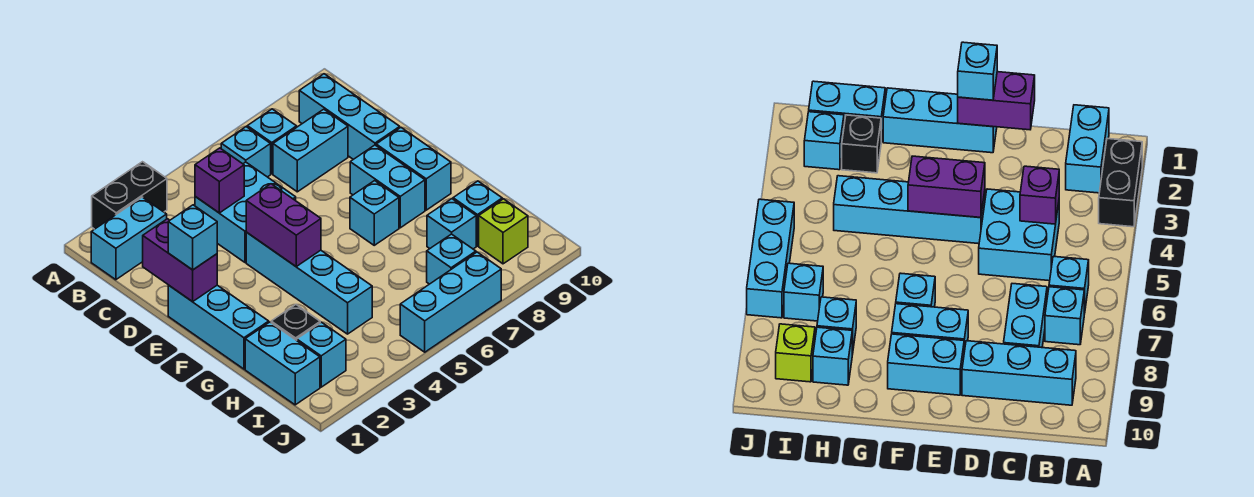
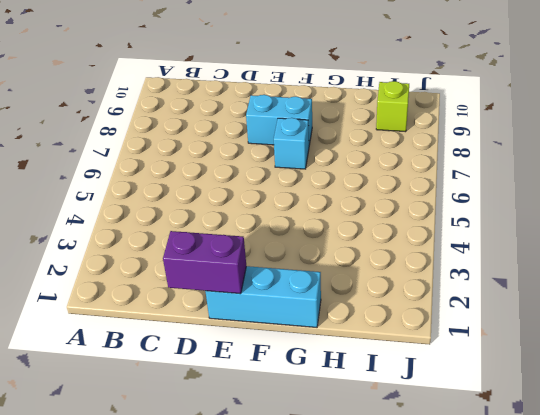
none -> black brick A2:A3 level 1
none -> cyan brick B1:B2 level 1
none -> cyan brick B6 level 1

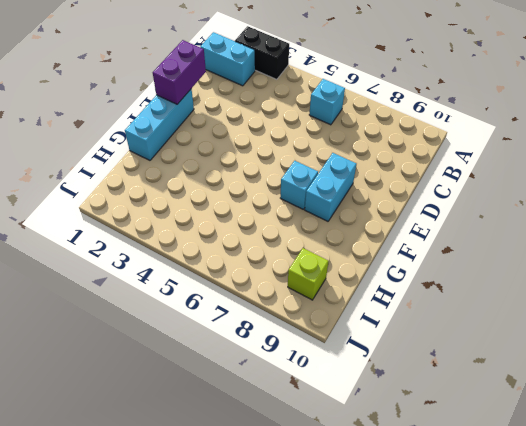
none -> cyan brick B7 level 1
none -> cyan brick B9:D9 level 1
none -> cyan brick C4:D5 level 1

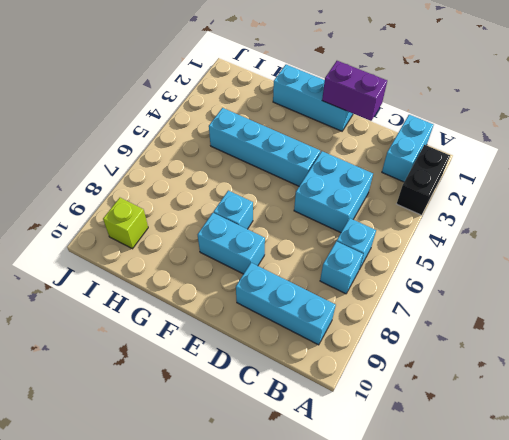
none -> cyan brick C7:C8 level 1
none -> cyan brick E9:F9 level 1
none -> cyan brick H1:I1 level 1

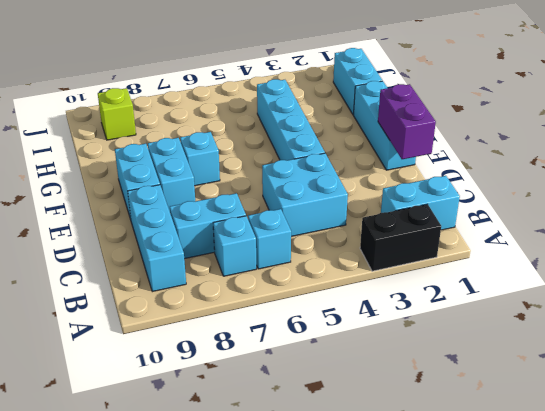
none -> black brick H2 level 1
none -> cyan brick H8 level 1
none -> cyan brick H9 level 1

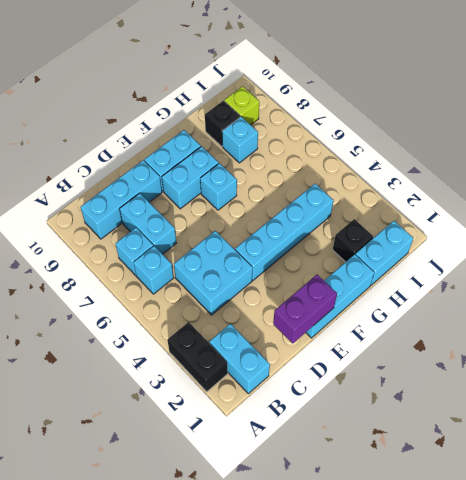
black brick H9 level 1 -> cyan brick H9 level 1
none -> cyan brick I2 level 1
none -> cyan brick I7 level 1
none -> cyan brick J5:J7 level 1

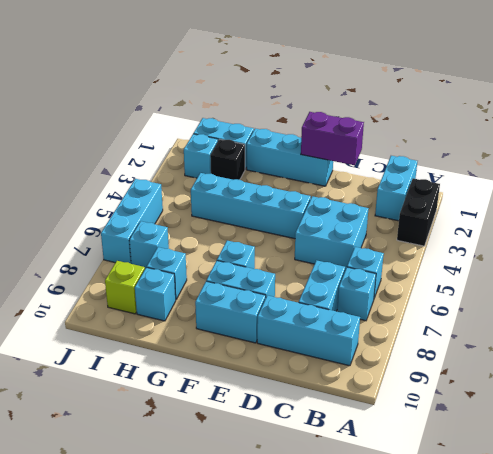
none -> purple brick C4 level 2
none -> purple brick E4:F4 level 2
none -> cyan brick E1 level 3

